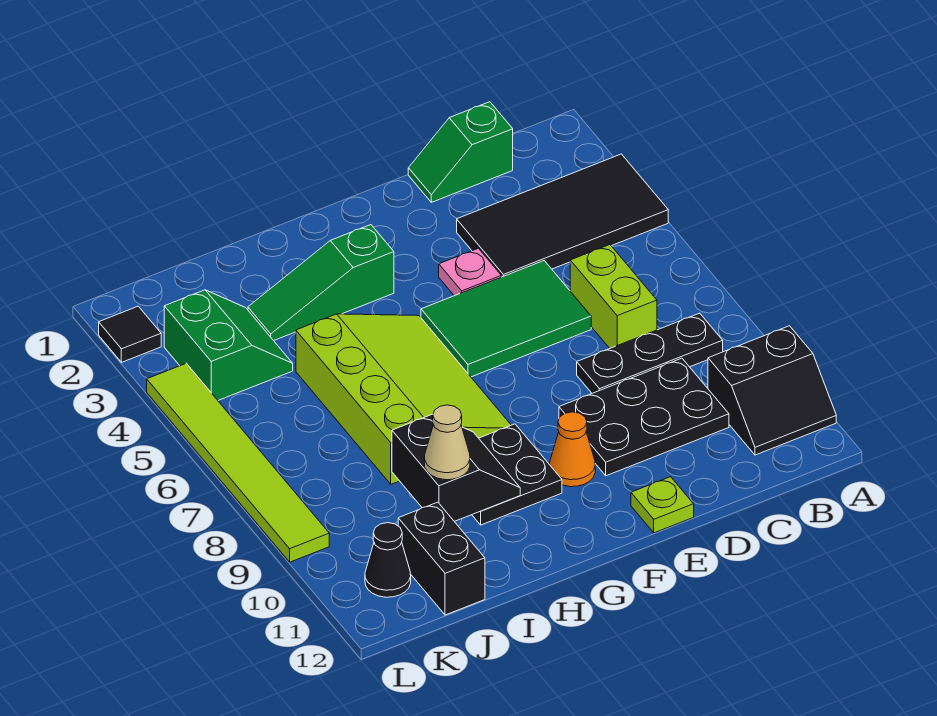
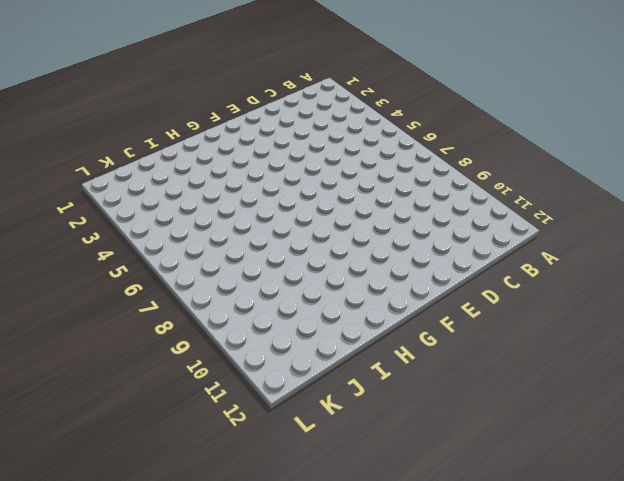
none -> black tile A3:D4 level 1
none -> black slope A10:B11 level 1 top 10
none -> black plate B8:D8 level 1

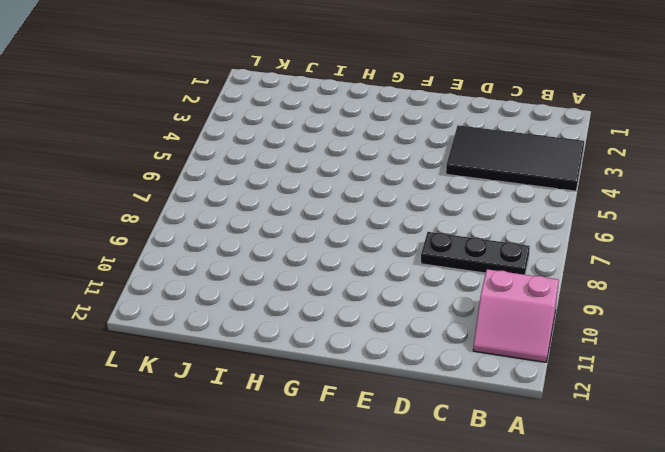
pink slope A10:B11 level 1 top 10 -> black slope A10:B11 level 1 top 10
none -> green slope C1:D1 level 1 top C
none -> lime brick C6:C7 level 1
none -> black plate C9:E10 level 1

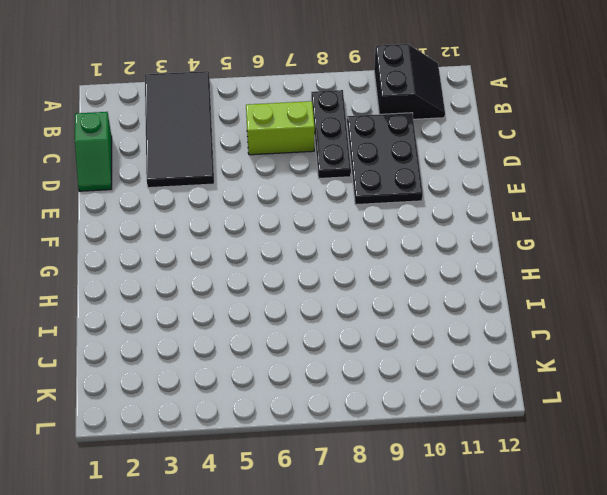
none -> green tile D5:F6 level 1
none -> pink plate E4 level 1
none -> lime plate E12 level 1

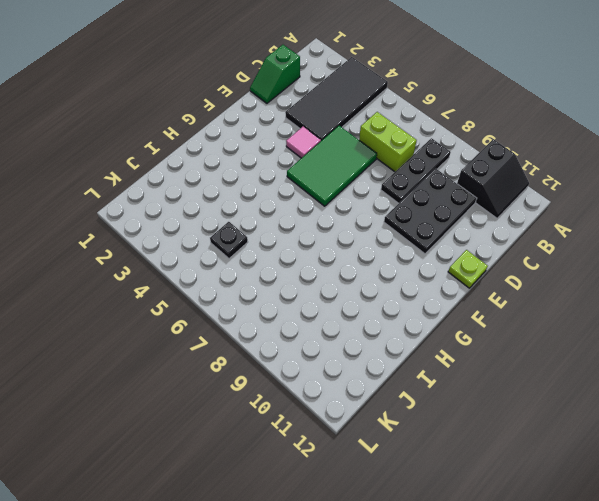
pink tile E4 level 1 -> pink plate E4 level 1
black plate J5 level 1 -> none
none -> orange cone F10 level 1
none -> green slope G3:I3 level 1 top G
none -> lime slope G5:I8 level 1 top I

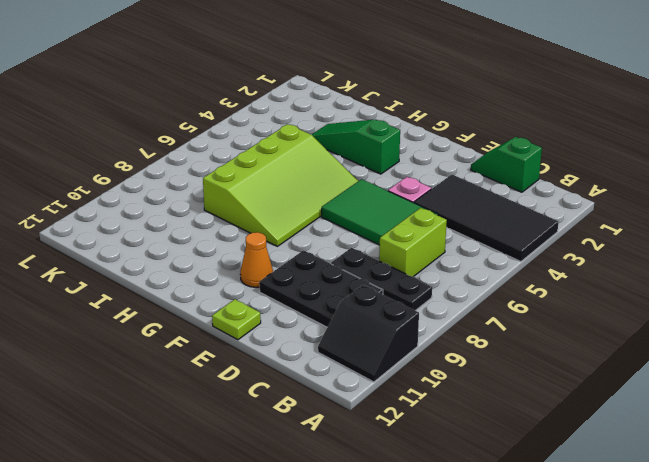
none -> black plate G9:H10 level 1
none -> green slope J3:K4 level 1 top K
none -> black brick J11:J12 level 1

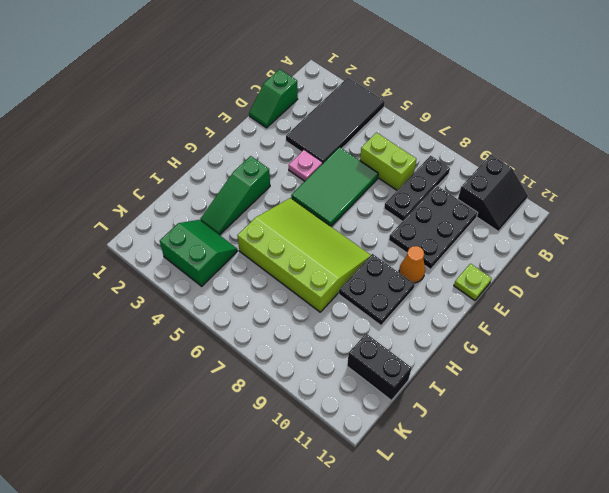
none -> black cone K11 level 1
none -> black tile L2 level 1
none -> lime tile L4:L9 level 1

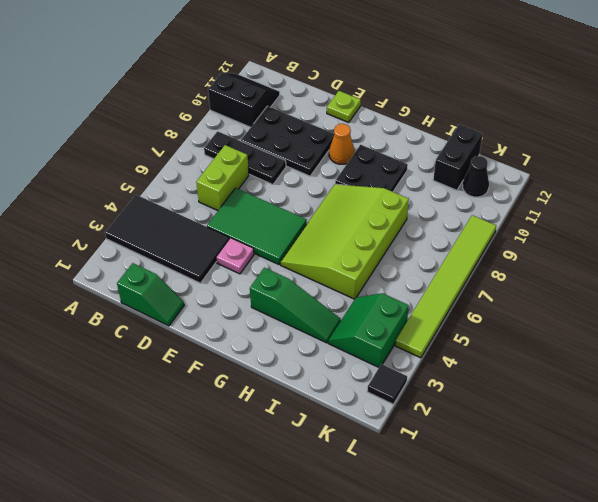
none -> black slope H9:I10 level 2 top I
none -> tan cone I10 level 3

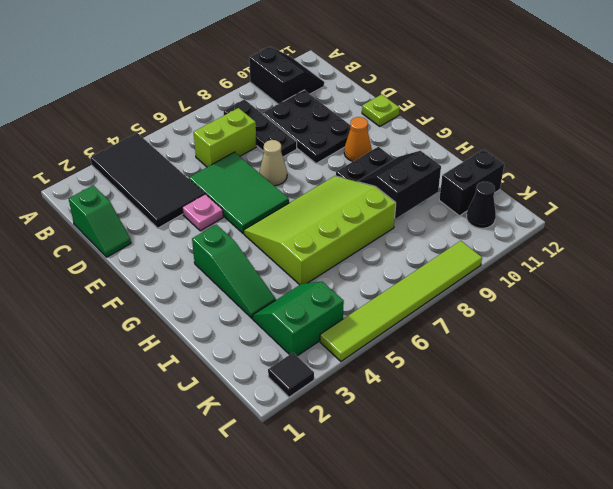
tan cone E7 level 1 -> tan cone I10 level 3

